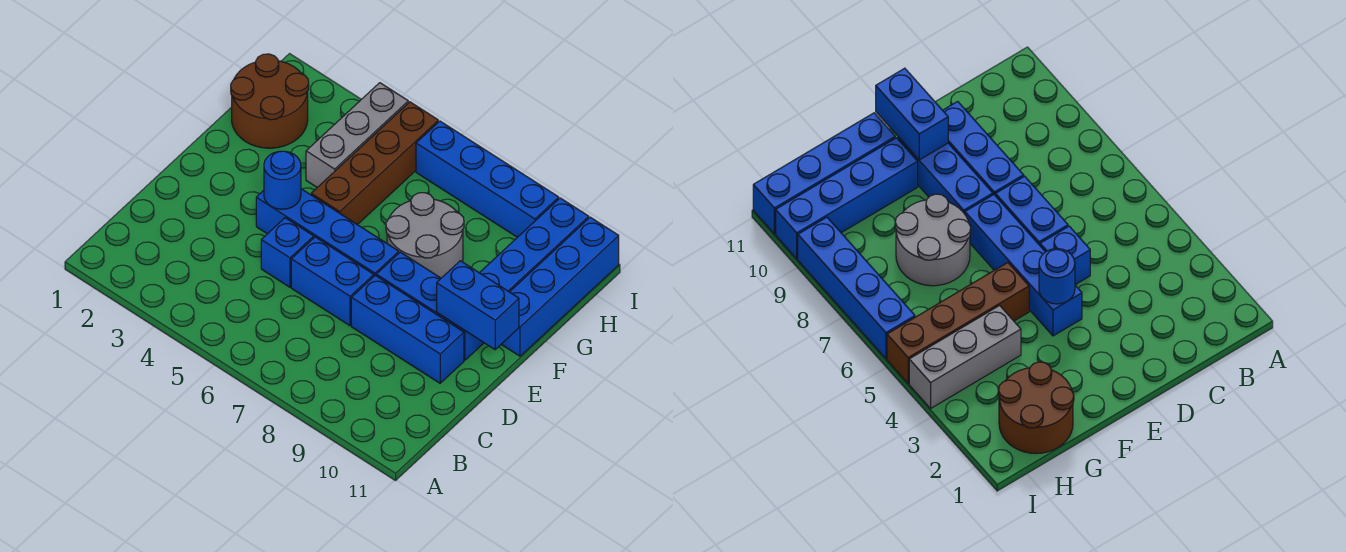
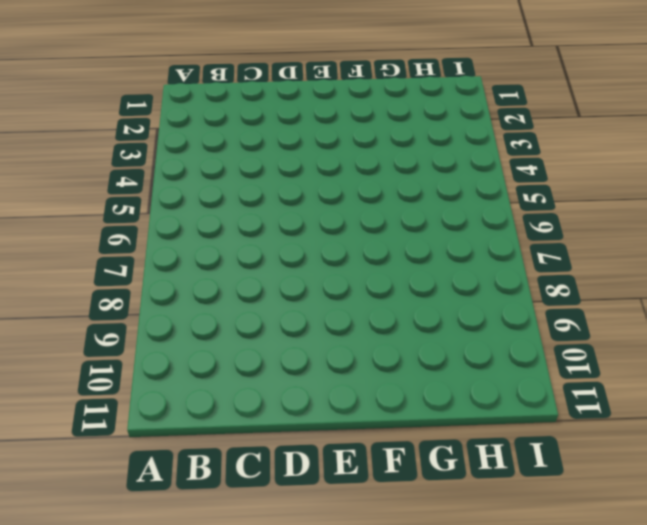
none -> blue brick D5 level 1
none -> blue brick D6:D7 level 1
none -> blue brick D8:D10 level 1

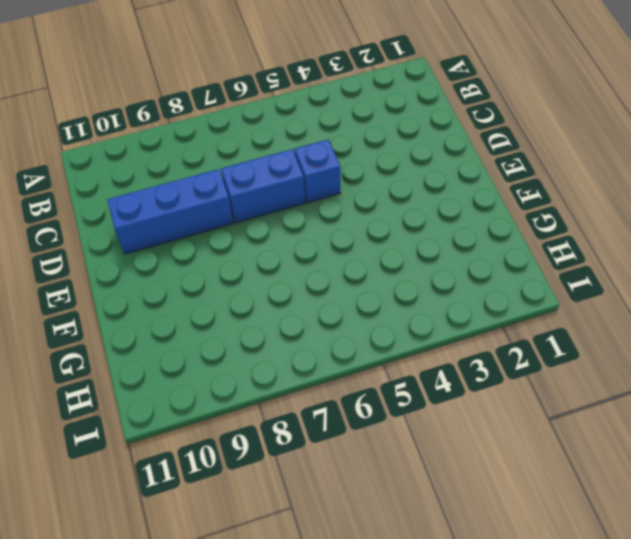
none -> blue brick E4:E7 level 1
none -> blue brick E8:E10 level 1
none -> brown brick F5:I5 level 1

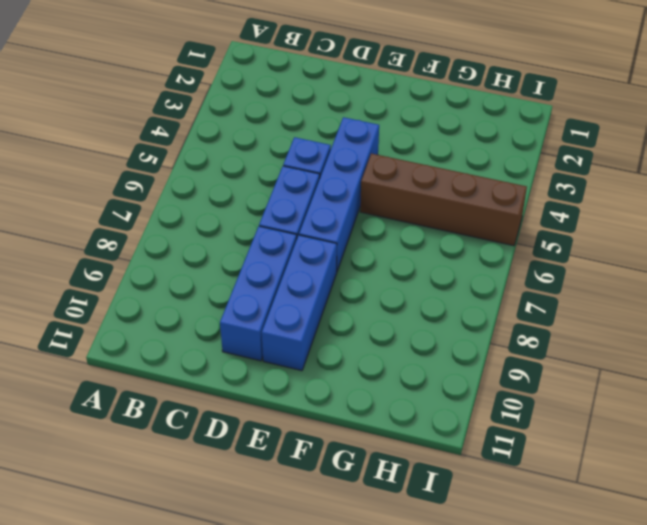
none -> grey round brick F7:G8 level 1
none -> blue brick F10:I10 level 1
none -> blue brick F11:I11 level 1

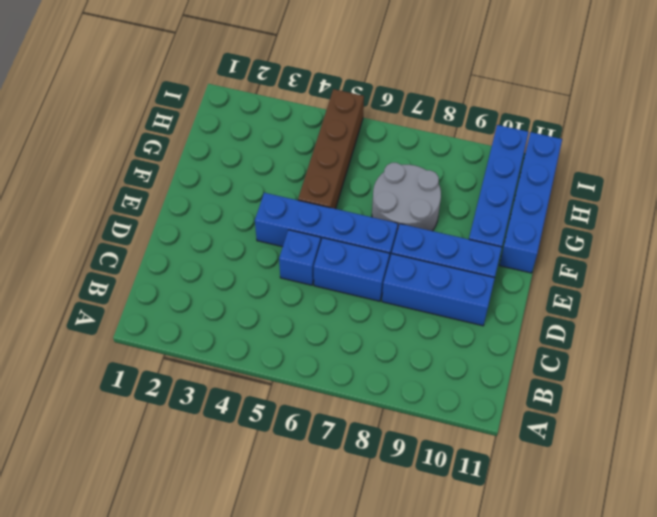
none -> brown round brick G1:H2 level 1
none -> grey brick G4:I4 level 1
none -> blue brick I6:I9 level 1

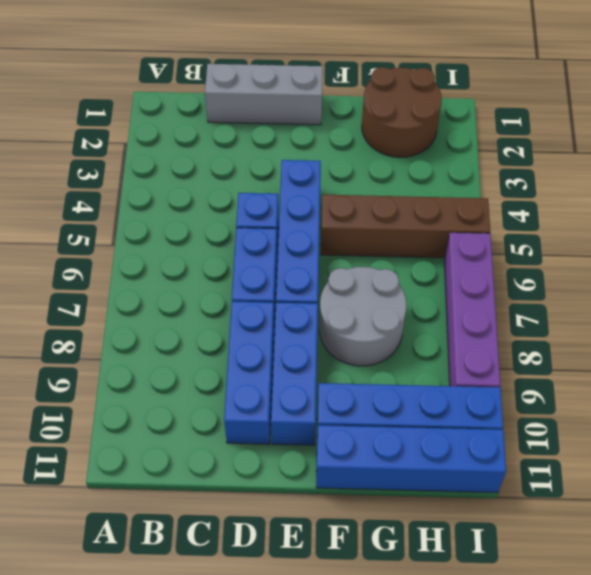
grey brick C1:E1 level 1 -> grey brick G4:I4 level 1
purple brick I6:I9 level 1 -> blue brick I6:I9 level 1
none -> blue round brick E4 level 2
none -> blue brick E10:E11 level 2

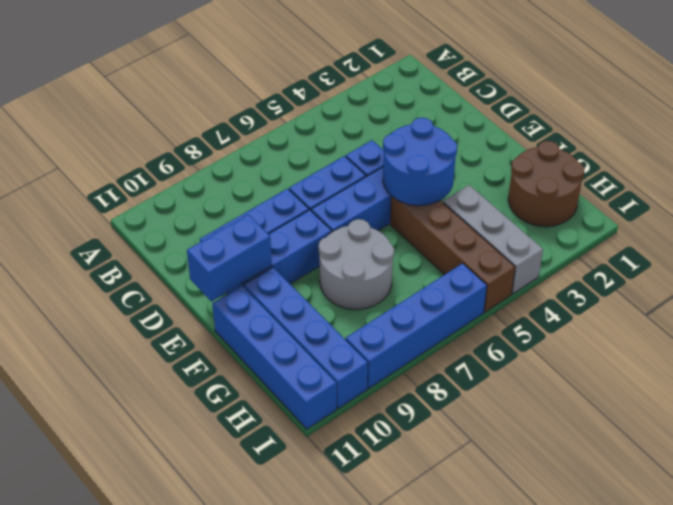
blue round brick E4:F5 level 2 -> blue round brick E4 level 2

